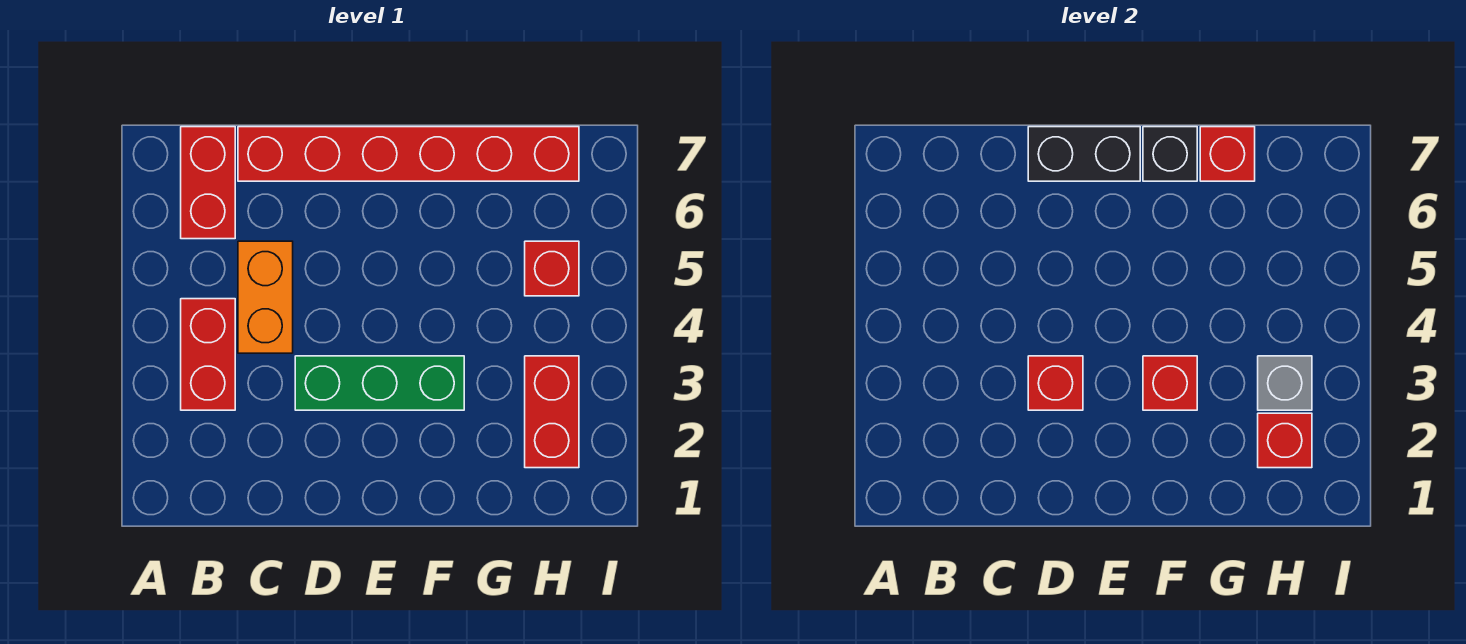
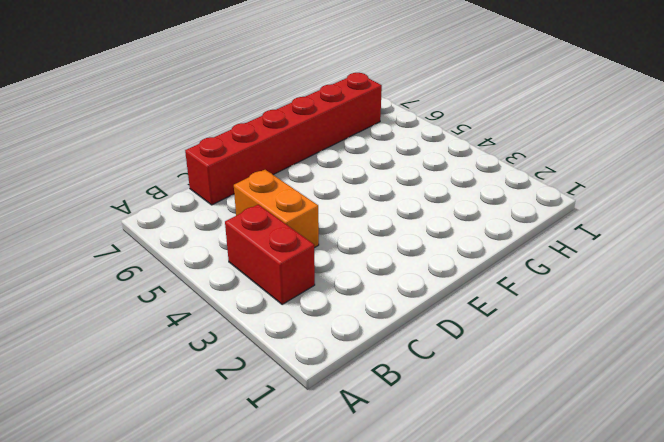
none -> red brick B6:B7 level 1
none -> green brick D3:F3 level 1
none -> red brick H2:H3 level 1

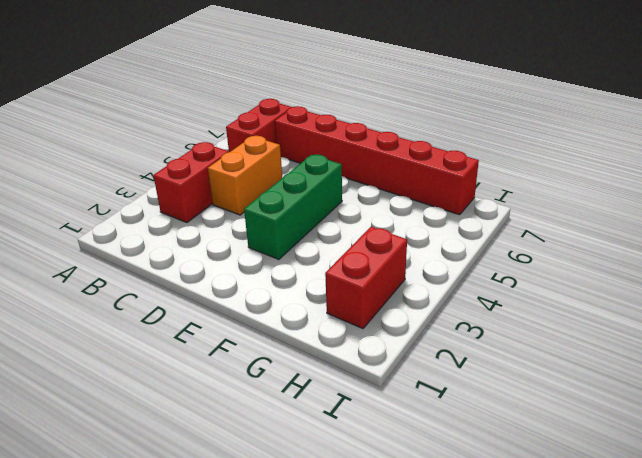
green brick E3:E5 level 1 -> green brick D3:F3 level 1
none -> red brick H5 level 1
none -> red brick D3 level 2
none -> black brick D7:E7 level 2

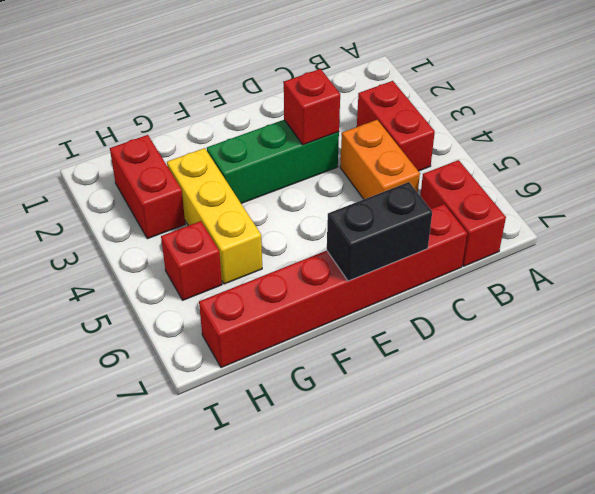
yellow brick G3:G5 level 1 -> none
none -> red brick F3 level 2
none -> black brick F7 level 2
none -> red brick G7 level 2

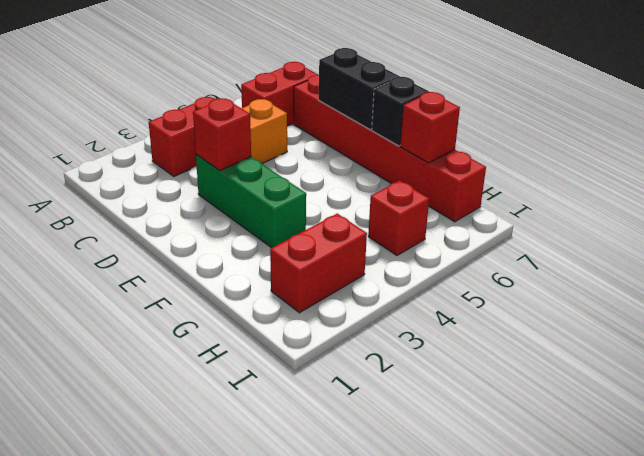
none -> red brick F3 level 2
none -> red brick H2 level 2
none -> grey brick H3 level 2

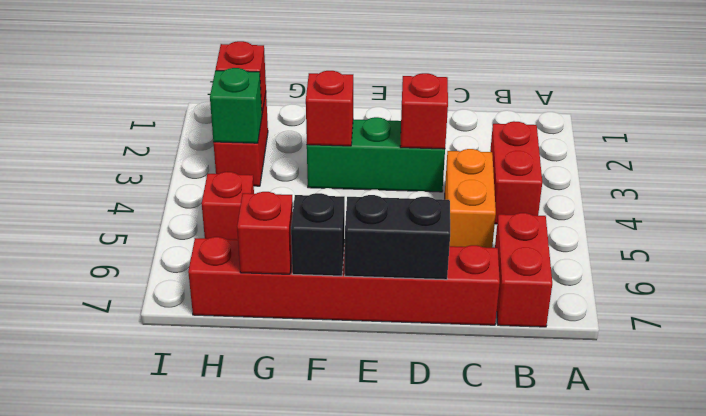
green brick H3 level 2 -> grey brick H3 level 2

